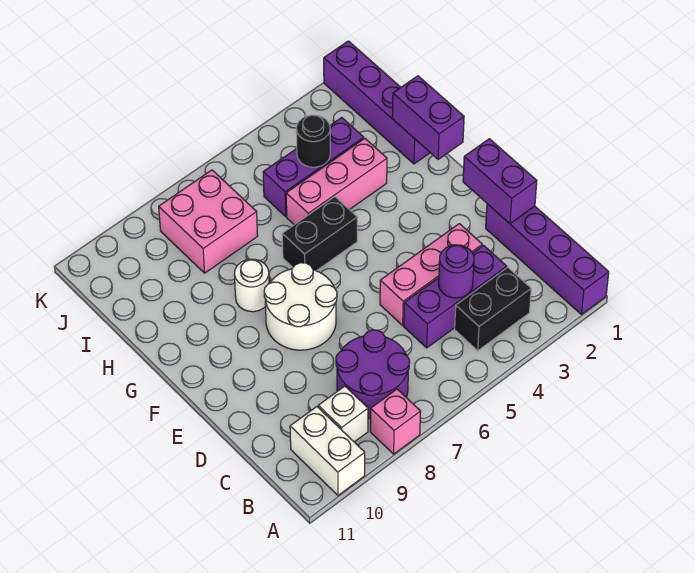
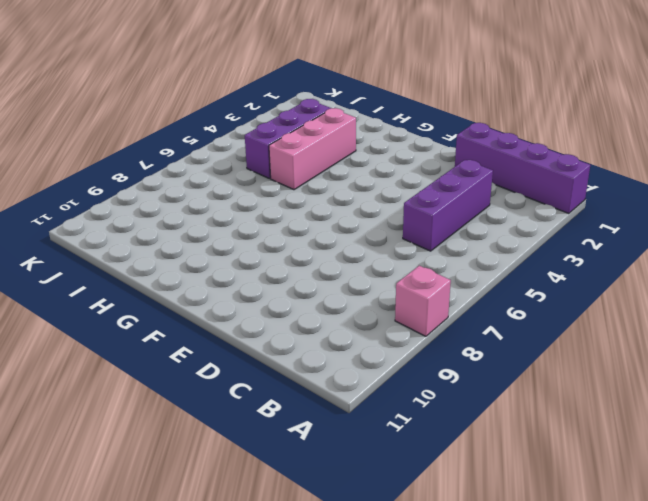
none -> white brick A10:B10 level 1
none -> black brick B3:B4 level 1
none -> purple round brick B7:C8 level 1

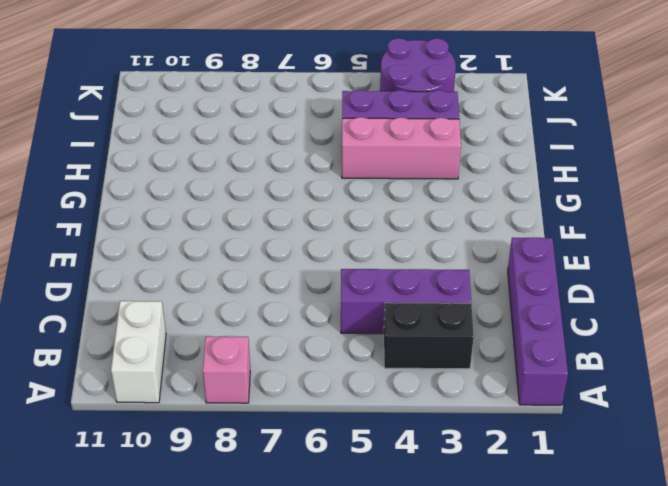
purple round brick J3:K4 level 1 -> purple round brick B7:C8 level 1
none -> white brick B9 level 1
none -> pink brick D3:D5 level 1
none -> white round brick E7:F8 level 1

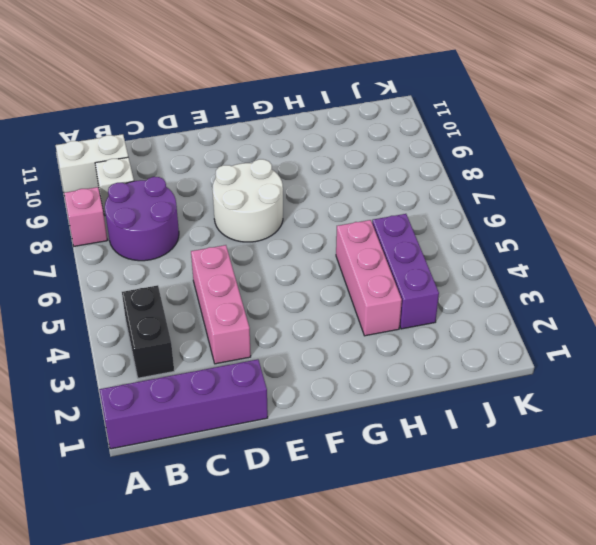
none -> purple brick C3:C5 level 1
none -> black brick G5:G6 level 1
none -> white round brick G8 level 1

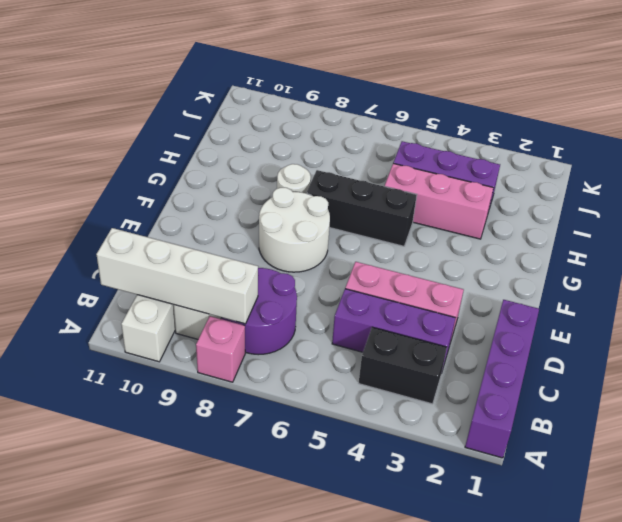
white brick B8:B11 level 2 -> none
black brick G5:G7 level 1 -> black brick G5:G6 level 1
none -> purple brick H1:K1 level 1
none -> pink brick I7:J8 level 1
none -> purple round brick C4 level 2

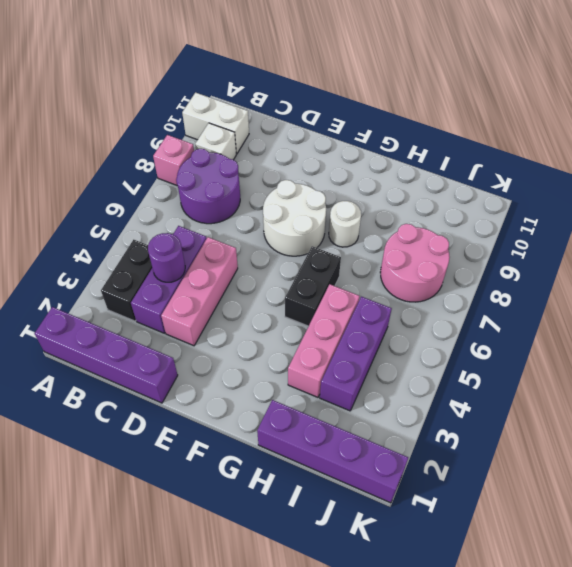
pink round brick I7:J8 level 1 -> pink brick I7:J8 level 1
none -> purple brick D1:E1 level 2
none -> purple brick G1:H1 level 2
none -> black round brick I4 level 2

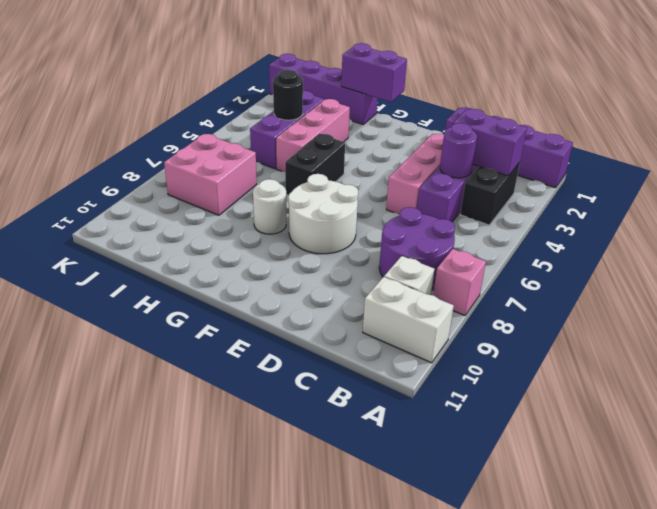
purple brick B3:C3 level 2 -> purple brick D1:E1 level 2

